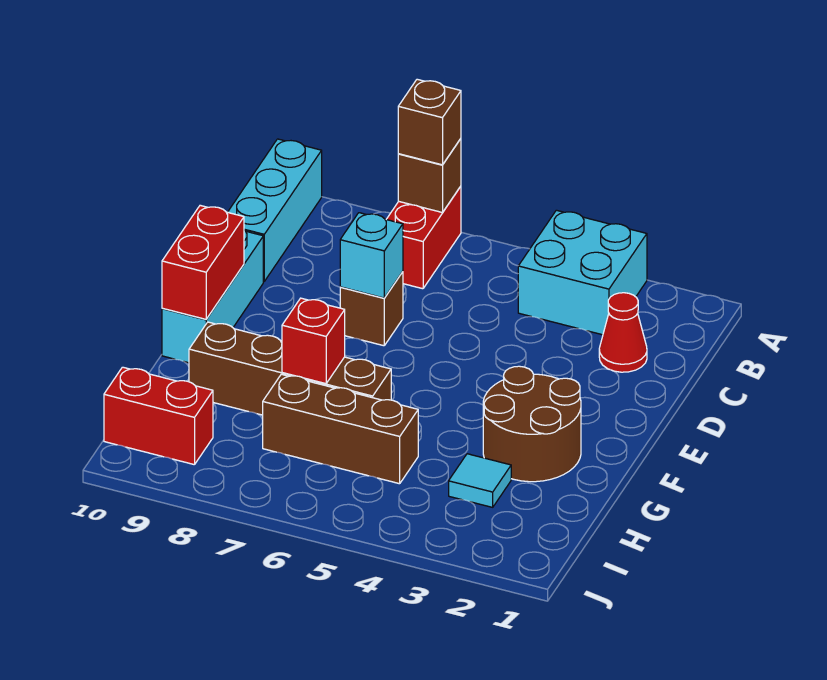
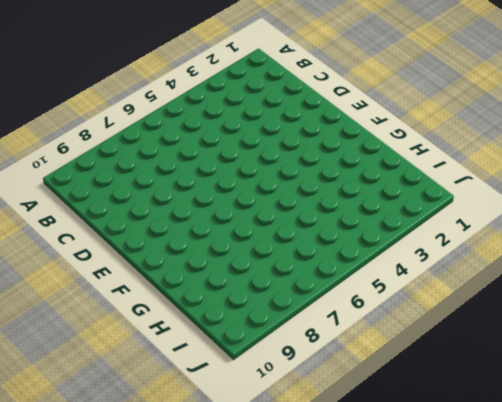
none -> cyan brick A3:B4 level 1
none -> red brick A7:B7 level 1
none -> cyan brick A10:C10 level 1

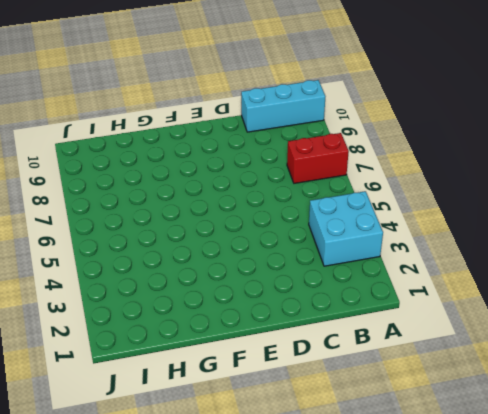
none -> red cone C2 level 1
none -> brown brick D7 level 1
none -> cyan brick D10:F10 level 1

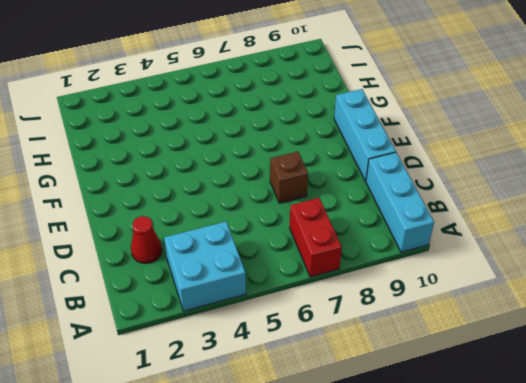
none -> brown round brick F2:G3 level 1
none -> brown brick G6:G9 level 1
none -> cyan tile H3 level 1

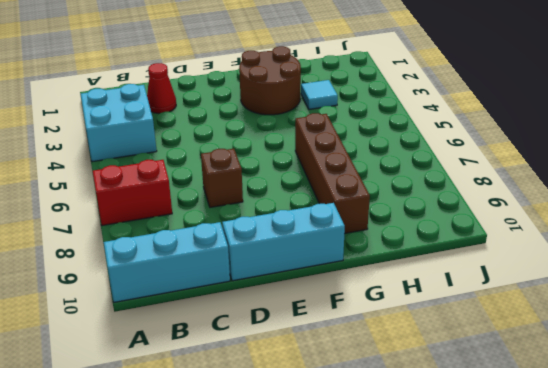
none -> brown brick H5:H7 level 1
none -> red brick I9:I10 level 1
none -> brown brick A7 level 2

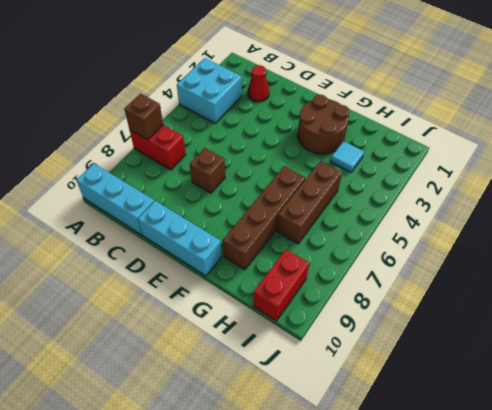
none -> cyan brick D7 level 2
none -> red brick E10:F10 level 2
none -> red brick G7 level 2

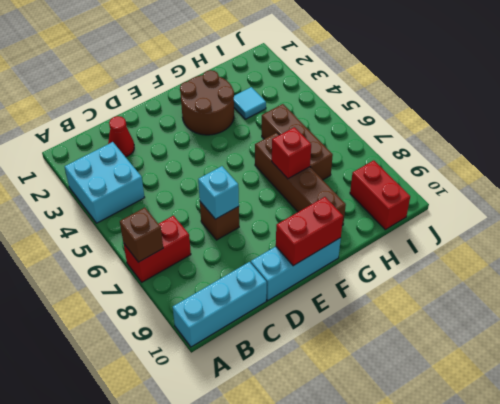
none -> brown brick A7 level 3

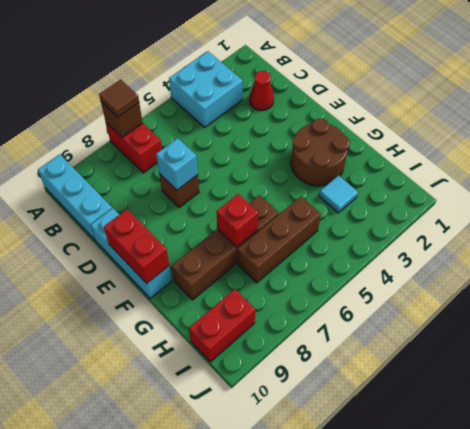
brown tile A7 level 3 -> brown brick A7 level 3

